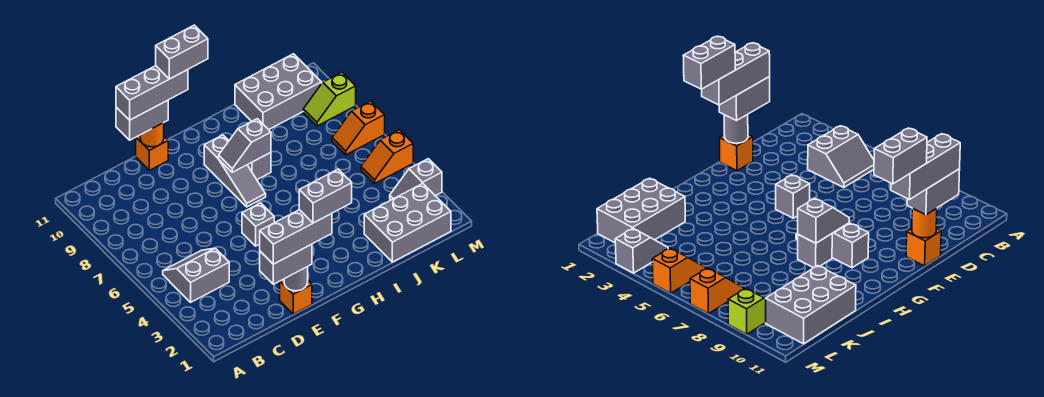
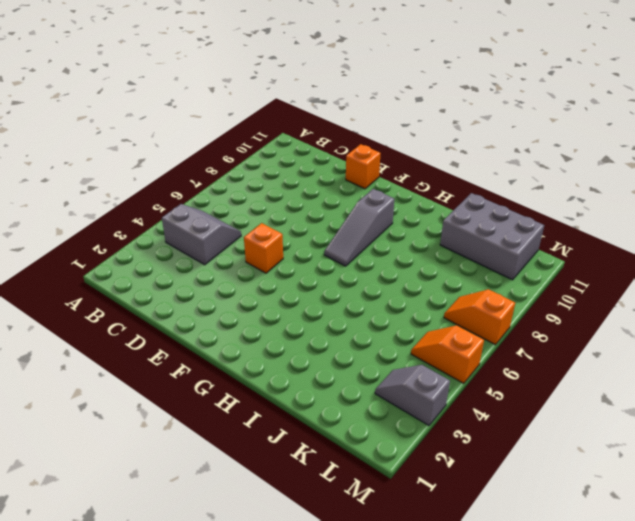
orange brick E5 level 1 -> orange brick E1 level 1
none -> grey brick F5 level 1
none -> grey brick H8 level 1
none -> grey brick J1:L2 level 1

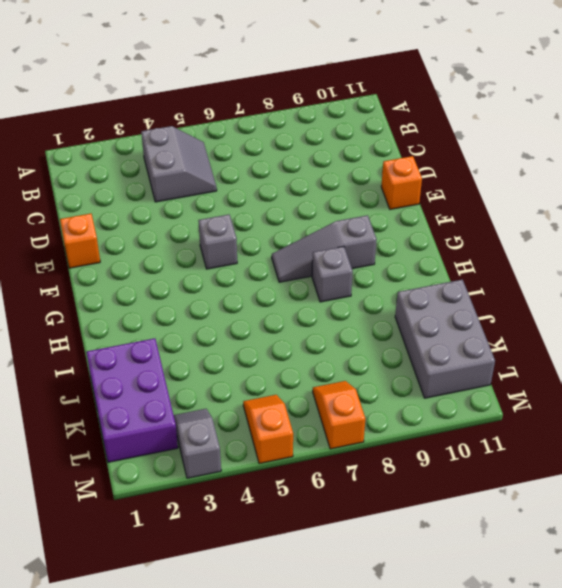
purple brick J1:L2 level 1 -> grey brick J1:L2 level 1
none -> lime slope L9:M9 level 1 top M
none -> grey round brick E1 level 2
none -> orange round brick E11 level 2

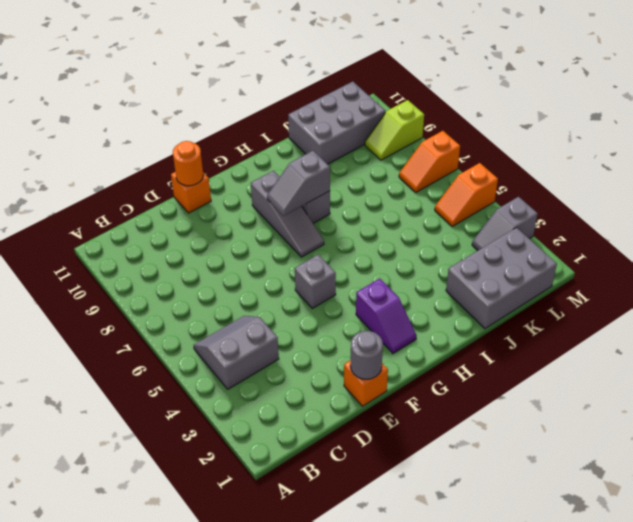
purple slope G2:G3 level 1 top 3 -> none
none -> grey brick D1:E1 level 3
none -> grey brick D11:E11 level 3
none -> grey brick D1:F1 level 4

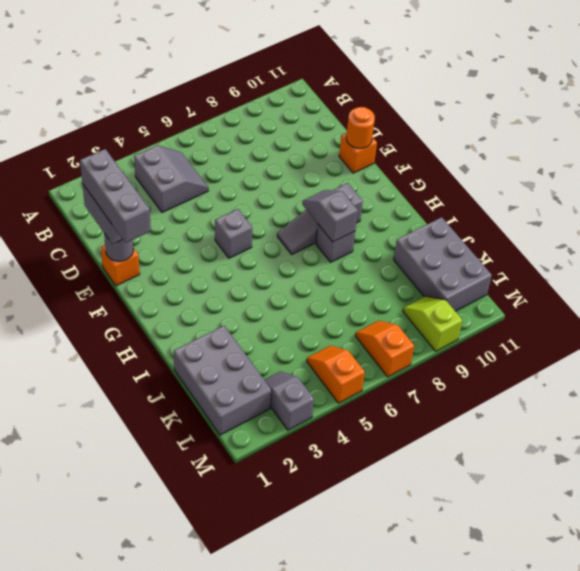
none -> grey brick D11:E11 level 3
none -> grey brick D11:F11 level 4
none -> grey brick F1:G1 level 5

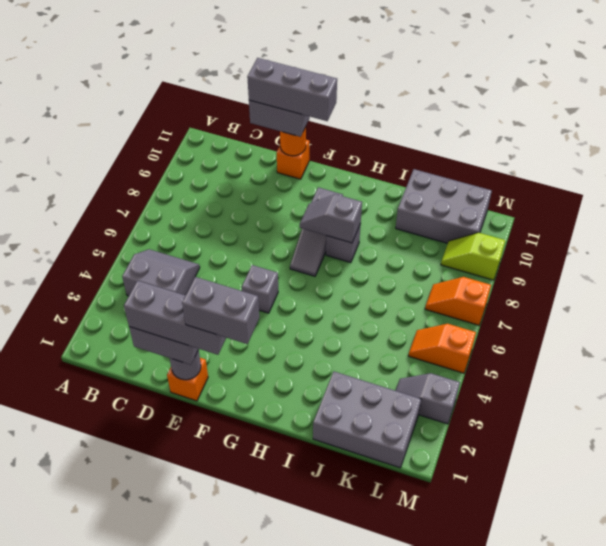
none -> grey brick F11:G11 level 5

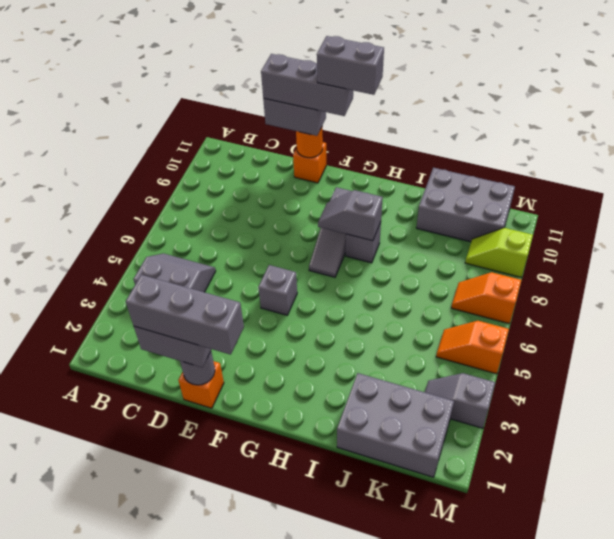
none -> grey brick F1:G1 level 5

